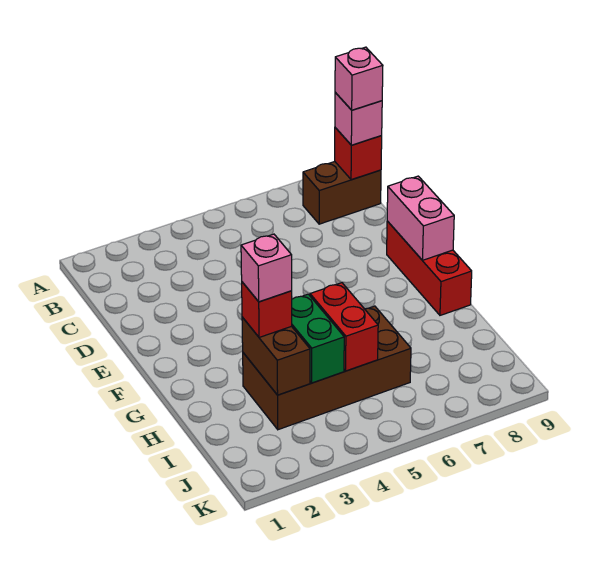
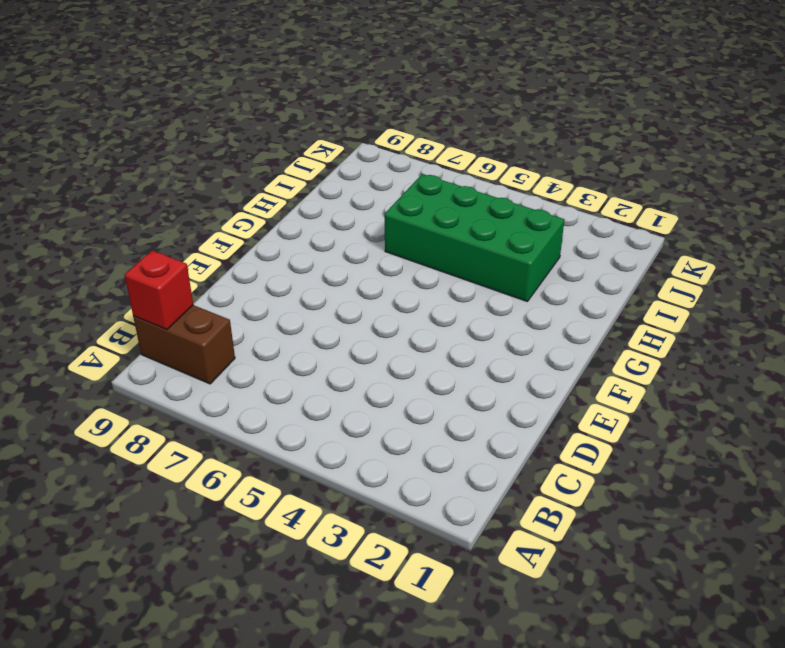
green brick H3:I6 level 1 -> brown brick H3:I6 level 1
none -> red brick E9:G9 level 1
none -> pink brick E9:F9 level 2
none -> brown brick H3:I3 level 2

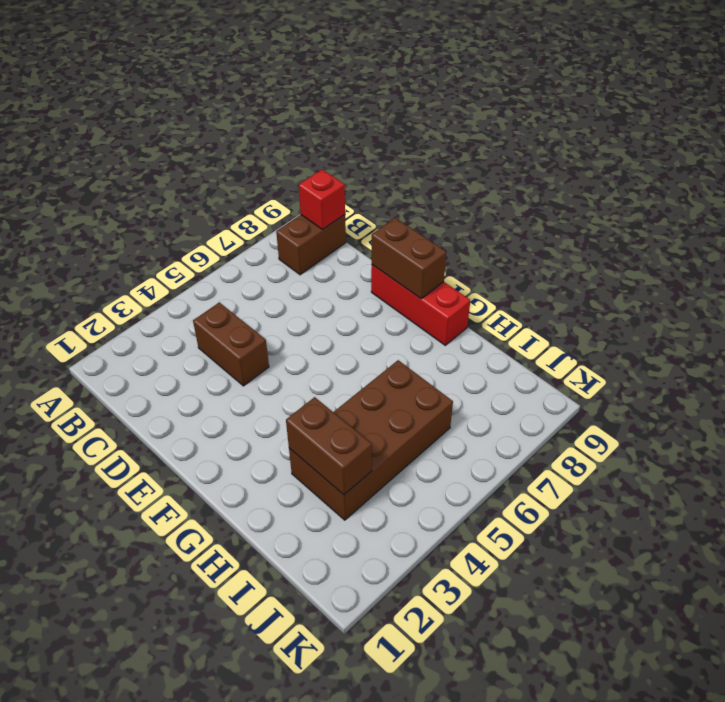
brown brick C4:D4 level 1 -> none
brown brick E9:F9 level 2 -> pink brick E9:F9 level 2
none -> green brick H4:I4 level 2
none -> red brick H5:I5 level 2
none -> pink brick B9 level 3

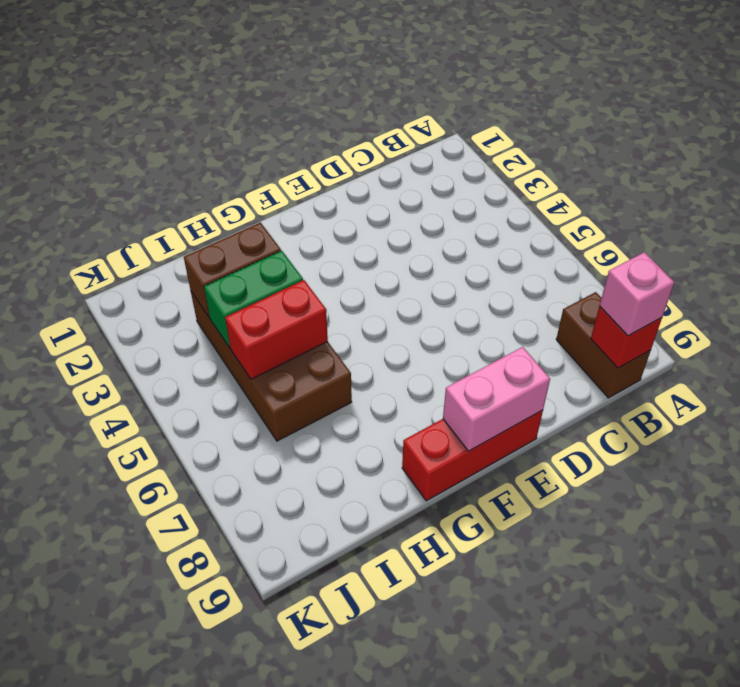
none -> red brick H3 level 3
none -> pink brick B9 level 4
none -> pink brick H3 level 4

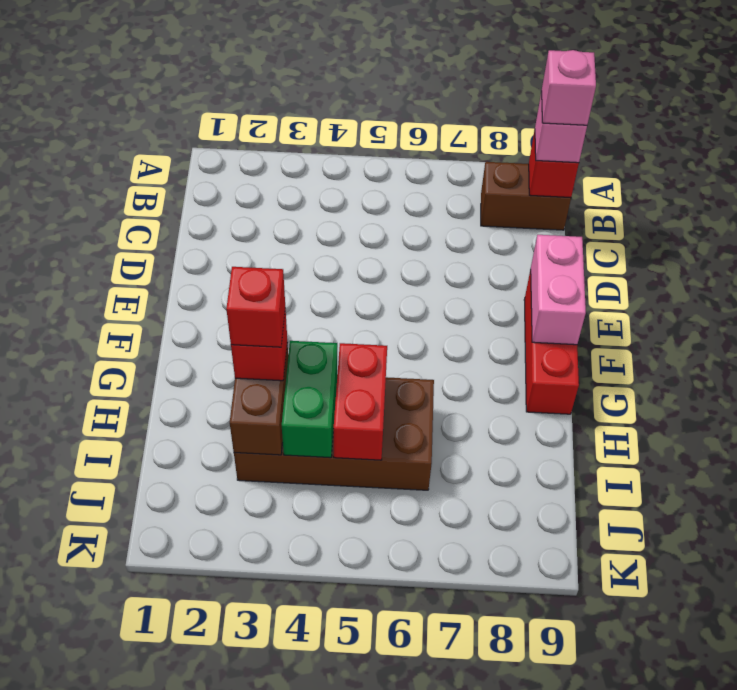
red brick H3 level 4 -> pink brick H3 level 4

